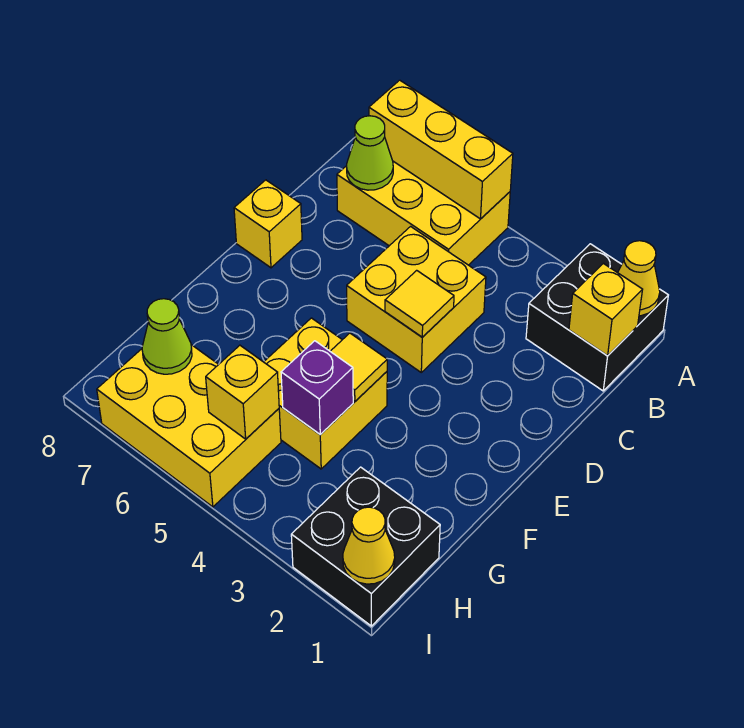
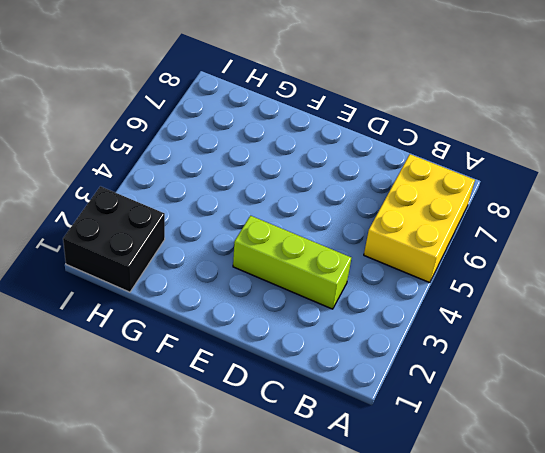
lime brick C3:E3 level 1 -> none
none -> black brick A1:B2 level 1
none -> yellow brick C4:D5 level 1
none -> yellow brick D8 level 1

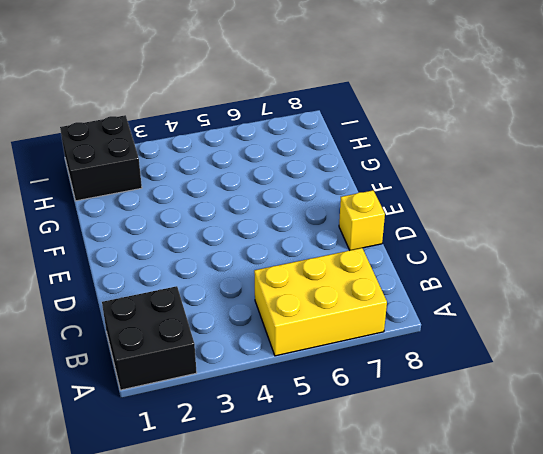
none -> yellow brick C4:D5 level 1
none -> yellow brick F4:G5 level 1
none -> yellow brick H5:I7 level 1

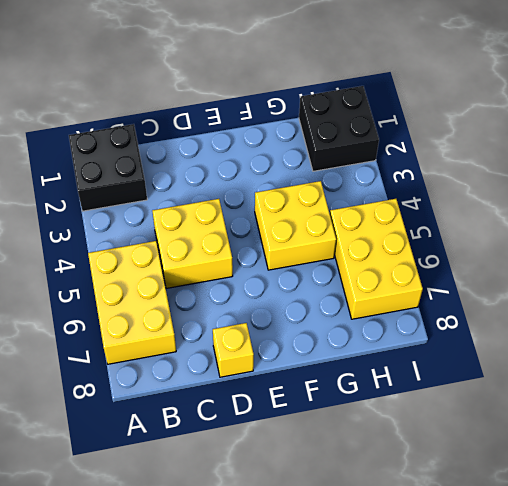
none -> yellow cone A1 level 2
none -> yellow brick A5:A7 level 2
none -> yellow brick B1 level 2

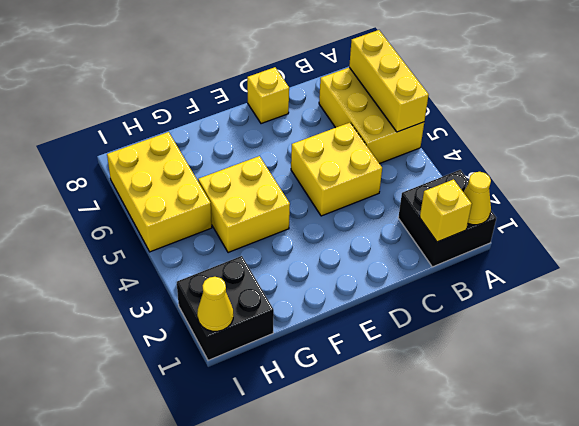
none -> lime cone B7 level 2
none -> yellow tile D4 level 2
none -> yellow tile F4 level 2

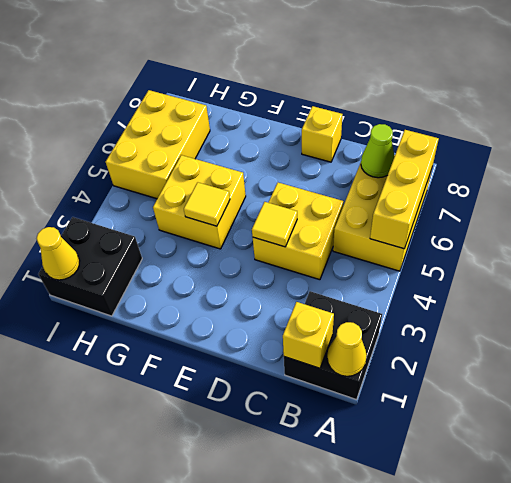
none -> purple brick G4 level 2
none -> yellow brick H5 level 2
none -> lime cone H7 level 2

